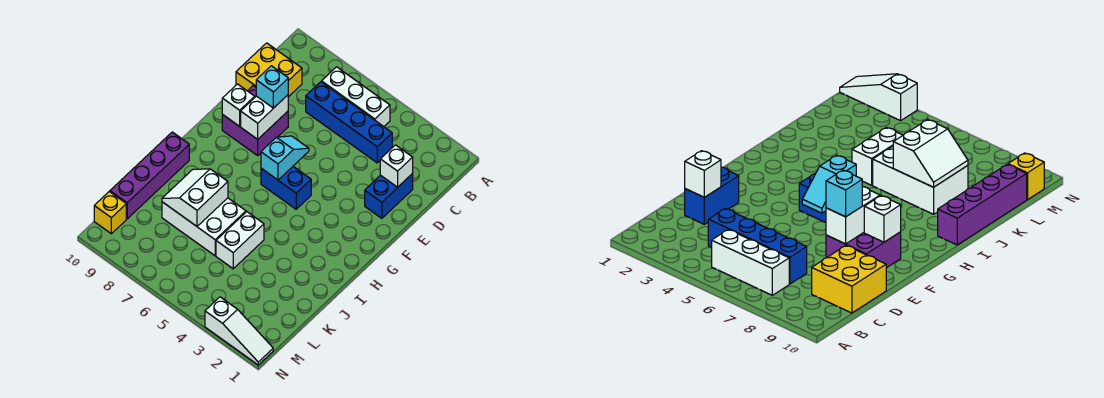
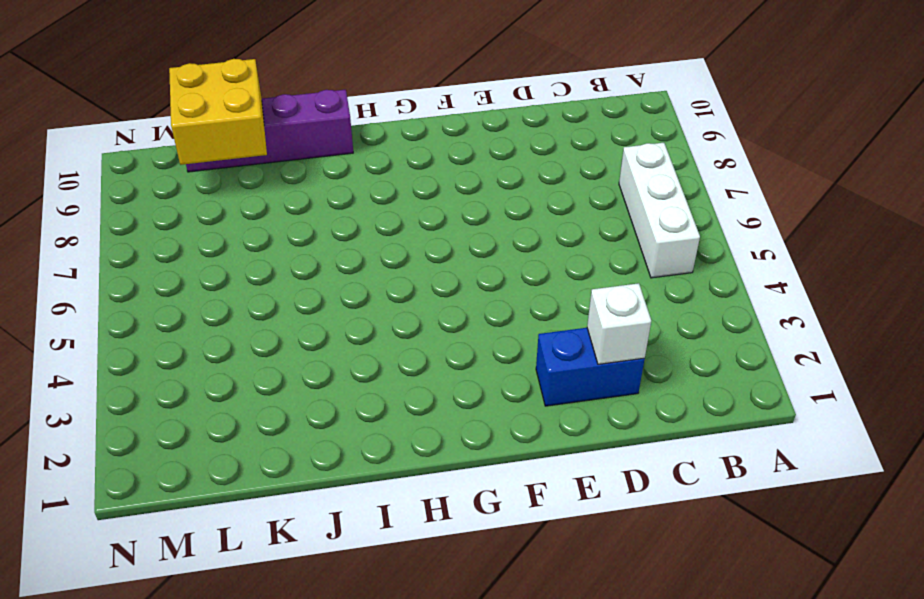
yellow brick K9:L10 level 2 -> yellow brick C9:D10 level 1
none -> blue brick C4:C7 level 1
none -> purple brick E8:F9 level 1
none -> blue brick G5:G6 level 1

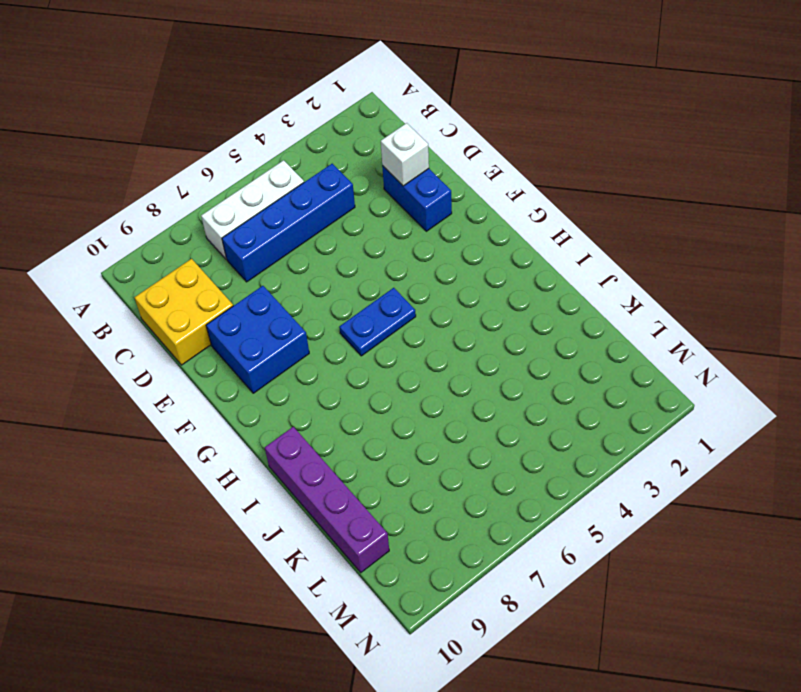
blue brick E8:F9 level 1 -> purple brick E8:F9 level 1
blue plate G5:G6 level 1 -> blue brick G5:G6 level 1
none -> white brick J5:K5 level 1
none -> white brick J6:K8 level 1
none -> yellow brick M10 level 1

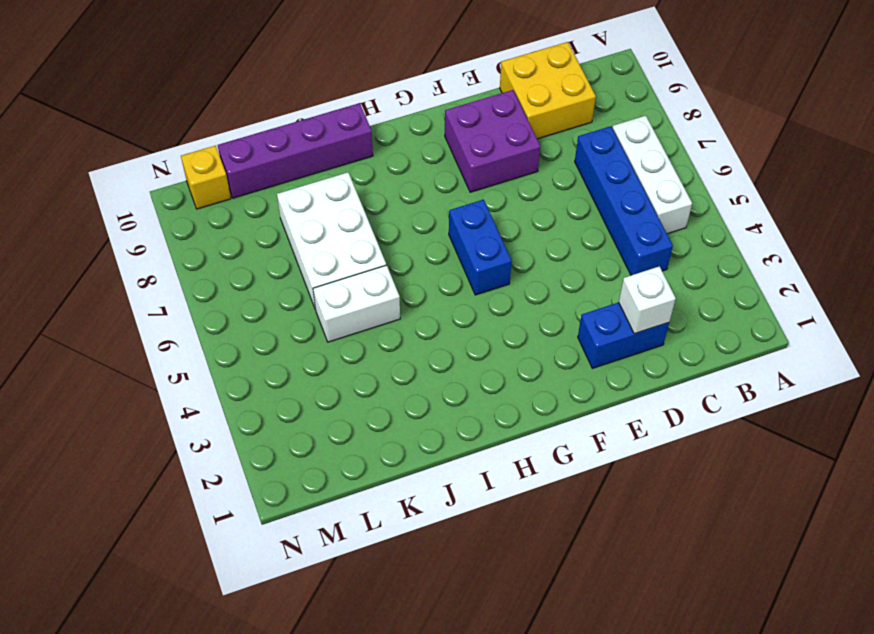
none -> white slope N1:N3 level 1 top 3
none -> white brick E8:F8 level 2
none -> cyan slope F6:G6 level 2 top G

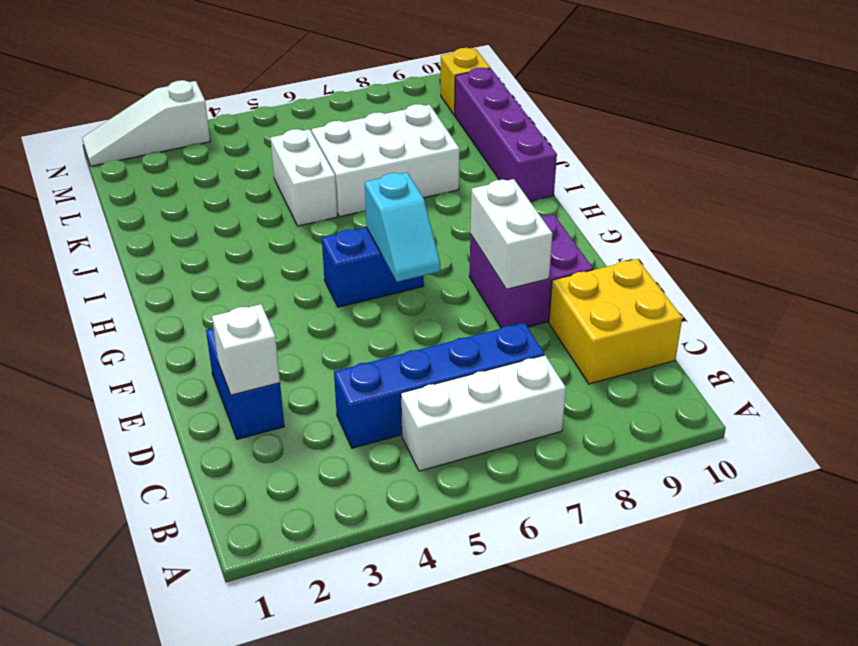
none -> white brick F9 level 2
none -> white slope J7:K8 level 2 top 7
none -> cyan brick E8 level 3

